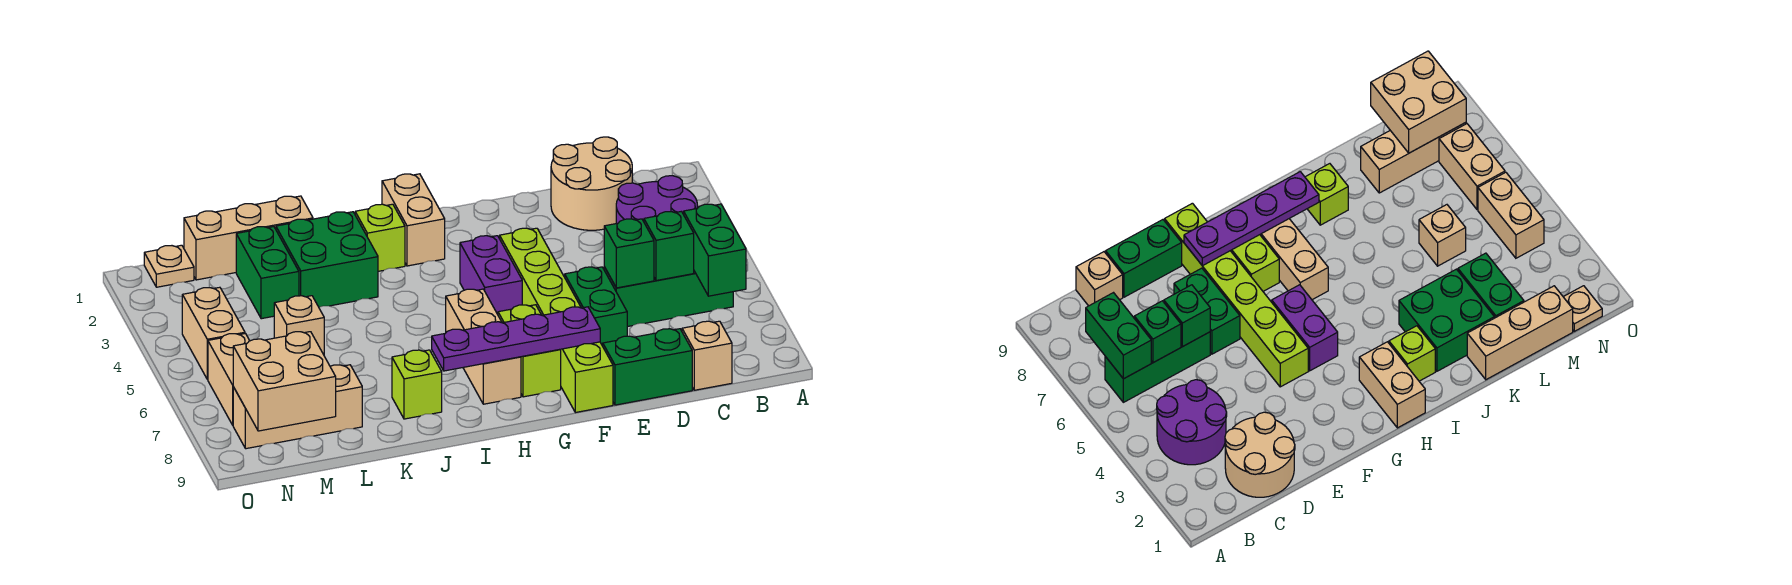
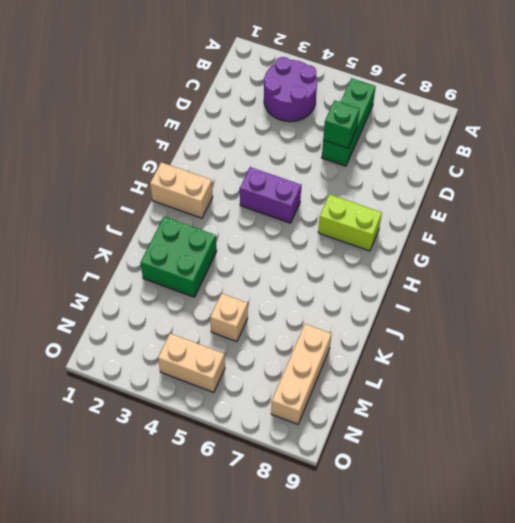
none -> tan round brick C1:D2 level 1
none -> tan brick C9 level 1
none -> green brick D9:E9 level 1

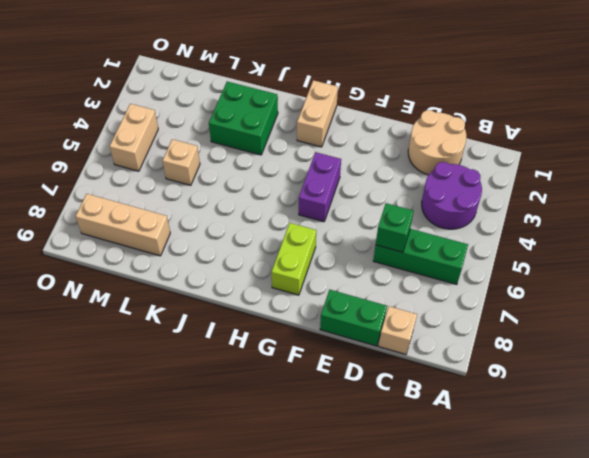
none -> green brick E6:E7 level 1
none -> lime brick F4:F9 level 1
none -> tan brick H6:H8 level 1

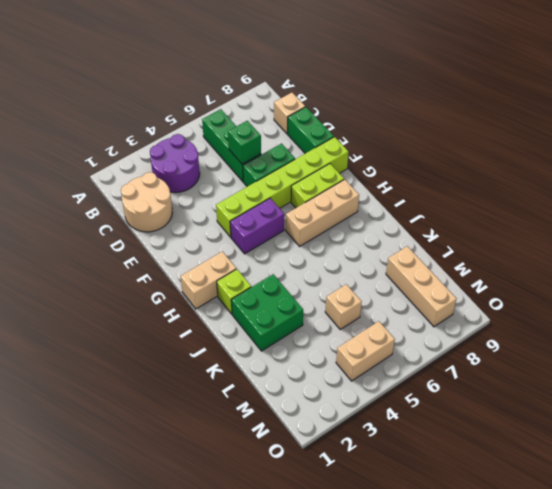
none -> lime brick J8 level 1
none -> tan brick K1:M1 level 1
none -> green brick L2:L3 level 1

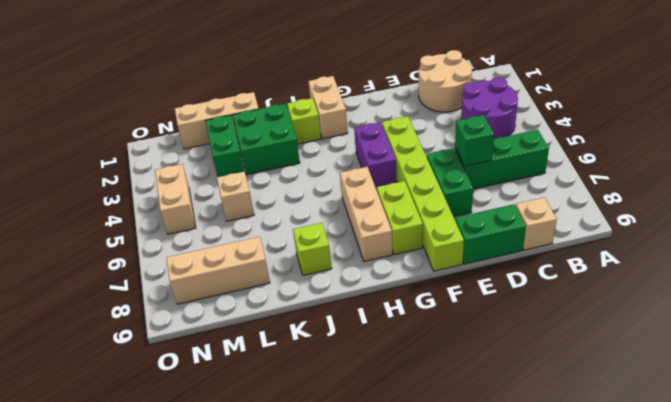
none -> tan plate N1 level 1
none -> tan brick N6:N7 level 1
none -> green brick B6:B7 level 2

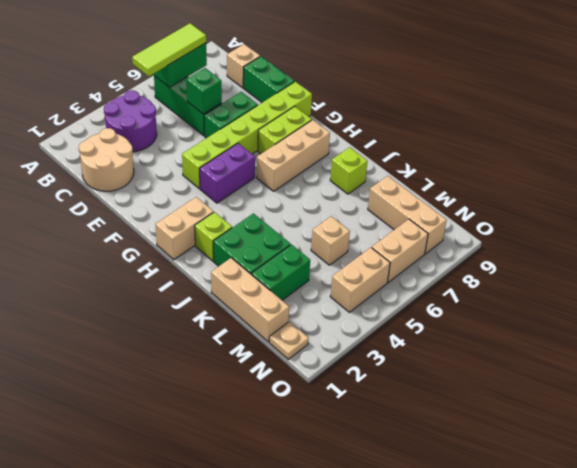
lime tile B5:B7 level 3 -> none
none -> green brick C6 level 2
none -> purple plate F8:I8 level 2
none -> tan brick M8:N9 level 2

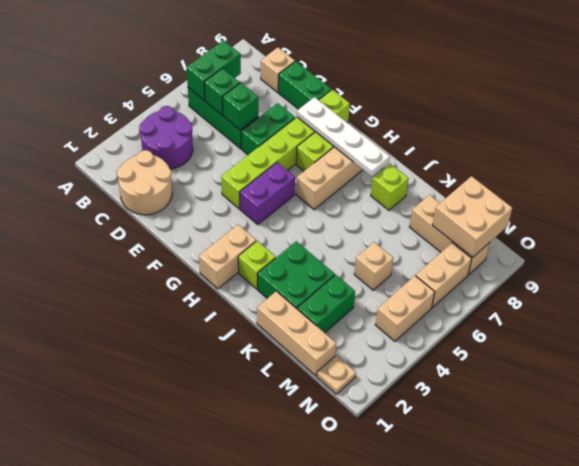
white plate F8:I8 level 2 -> purple plate F8:I8 level 2

